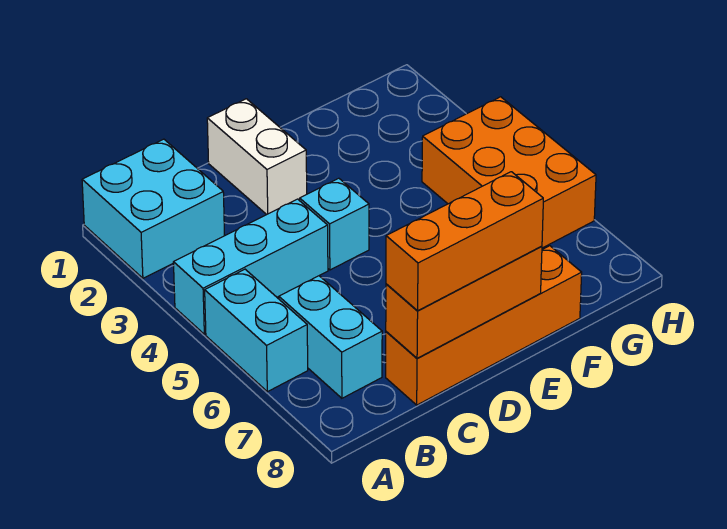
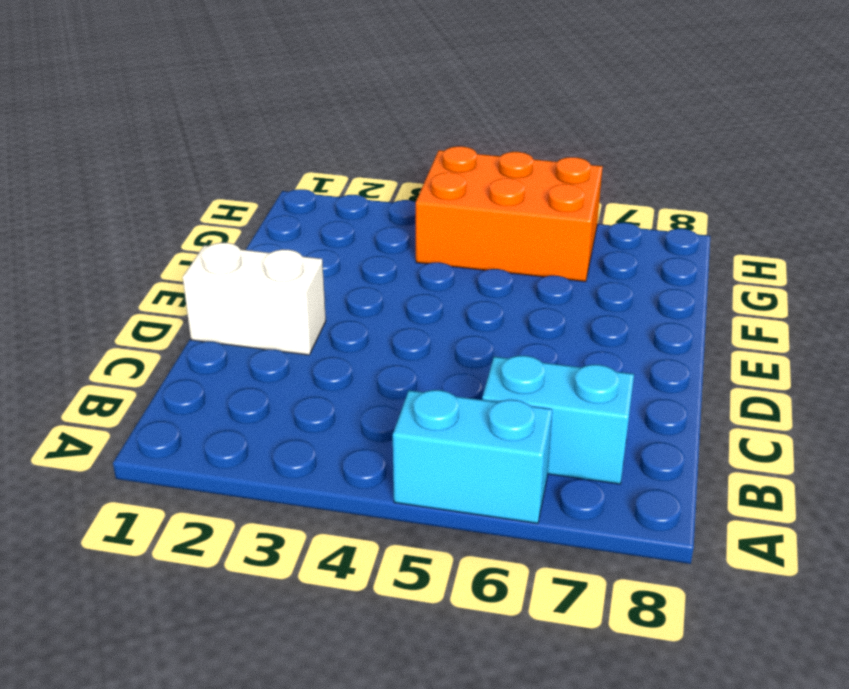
none -> cyan brick A1:B2 level 1
none -> cyan brick A4:C4 level 1

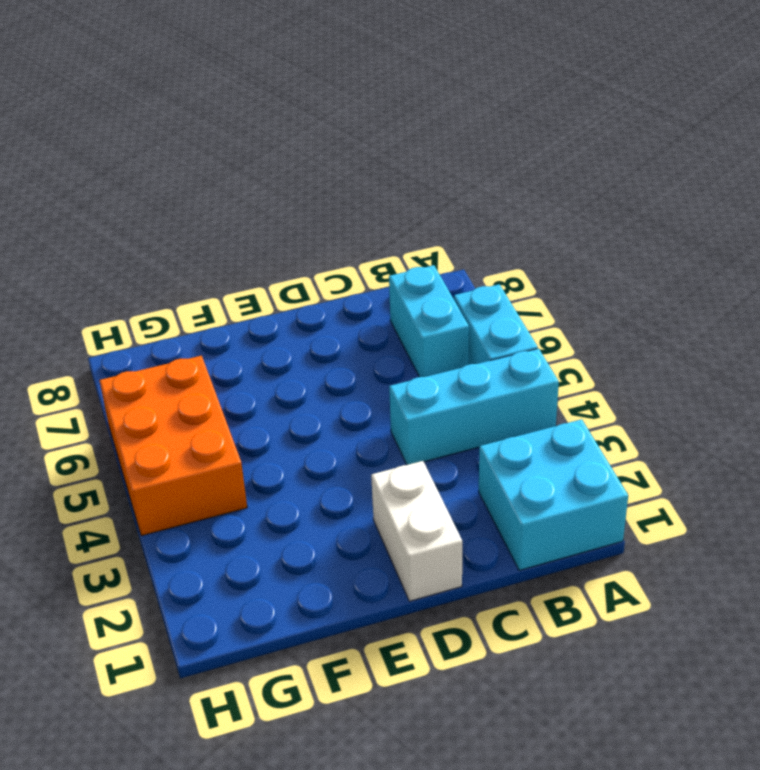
none -> orange brick C8:F8 level 1
none -> cyan brick D4 level 1

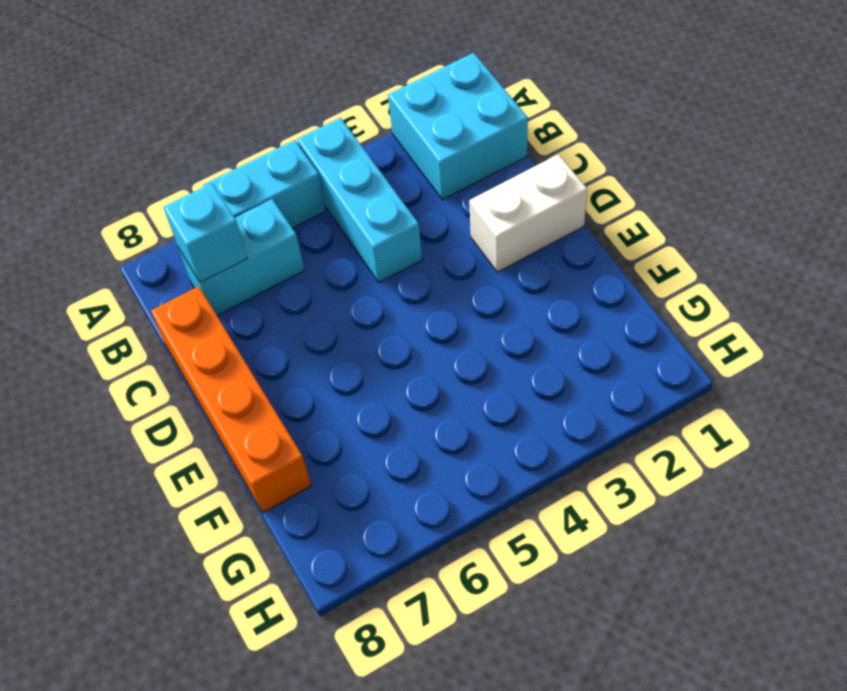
cyan brick B7 level 2 -> cyan brick D4 level 1
none -> orange brick G4:H6 level 1
none -> orange brick C8:E8 level 2

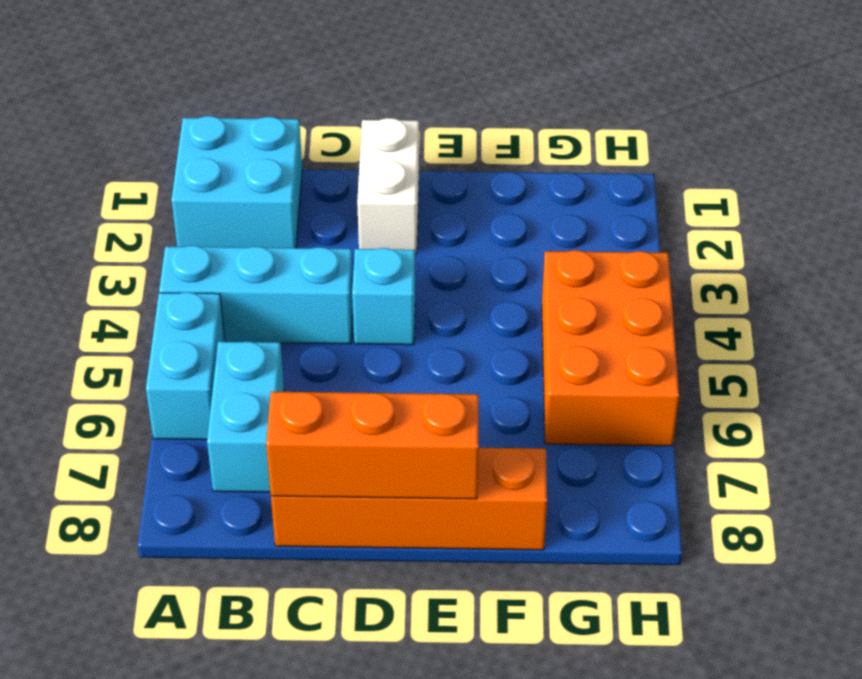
none -> orange brick C8:E8 level 3

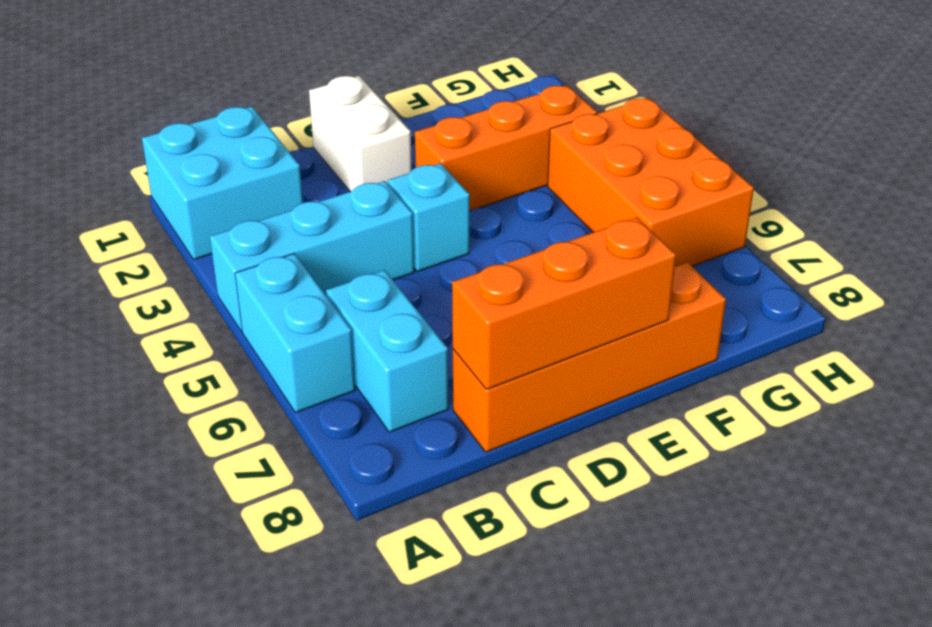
orange brick E3:G3 level 1 -> orange brick C8:E8 level 3

